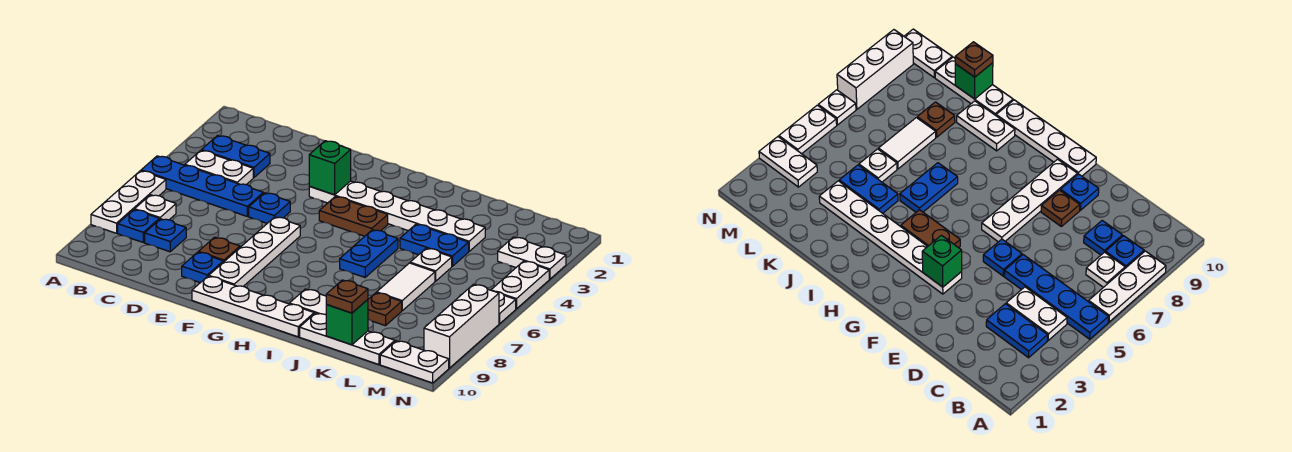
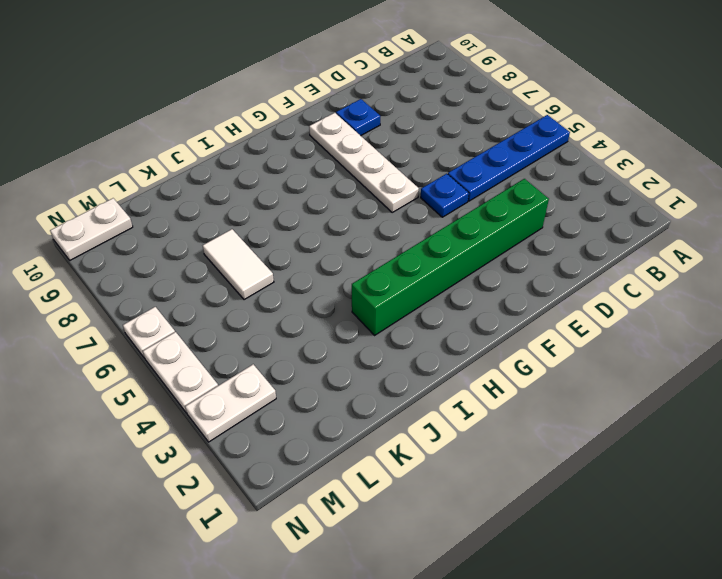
green brick D3:I3 level 1 -> white plate F3:K3 level 1
none -> white plate A6:A8 level 1
none -> blue plate B3:C3 level 1
none -> white plate B4:C4 level 1

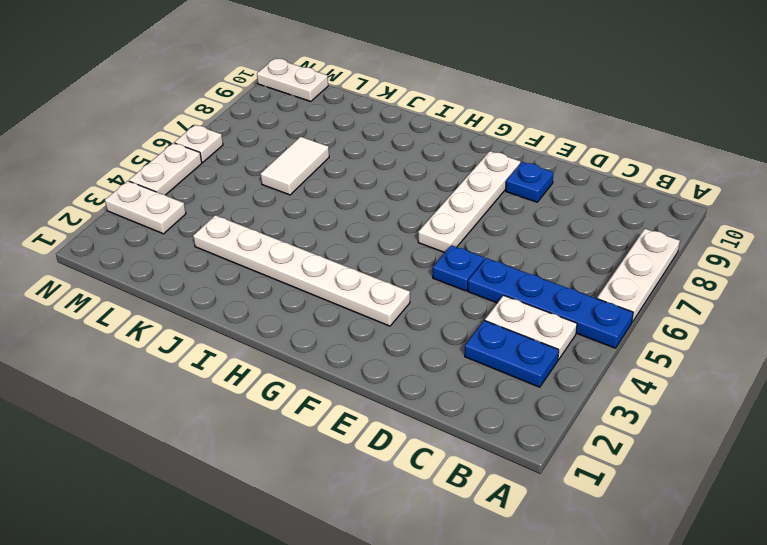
none -> white plate B7 level 1
none -> blue plate B8 level 1
none -> blue plate C8 level 1

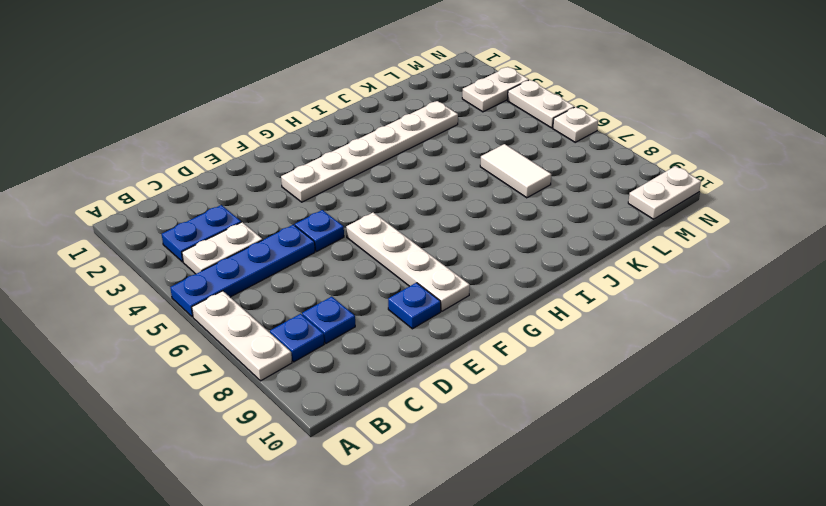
none -> white plate B7 level 1
none -> brown plate E8 level 1
none -> white plate F10:I10 level 1

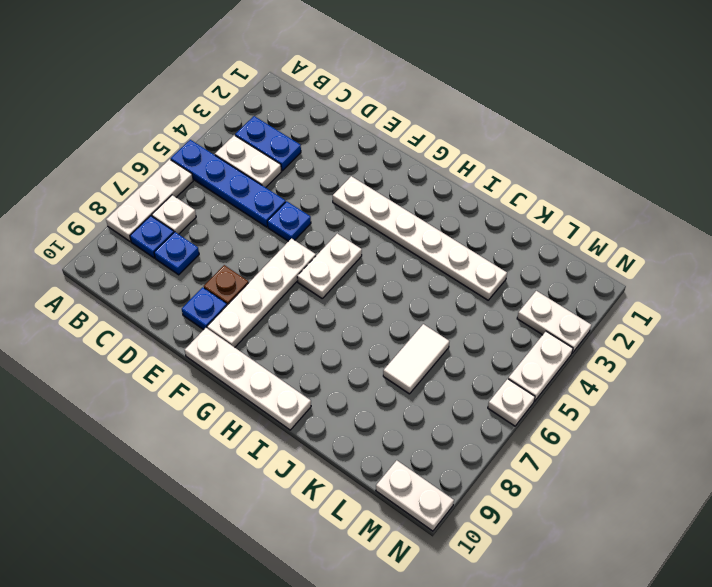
white plate G5:G6 level 1 -> white plate I9:J9 level 1
none -> brown plate G4:H4 level 1
none -> blue plate I5:I6 level 1
none -> blue plate J4:K4 level 1

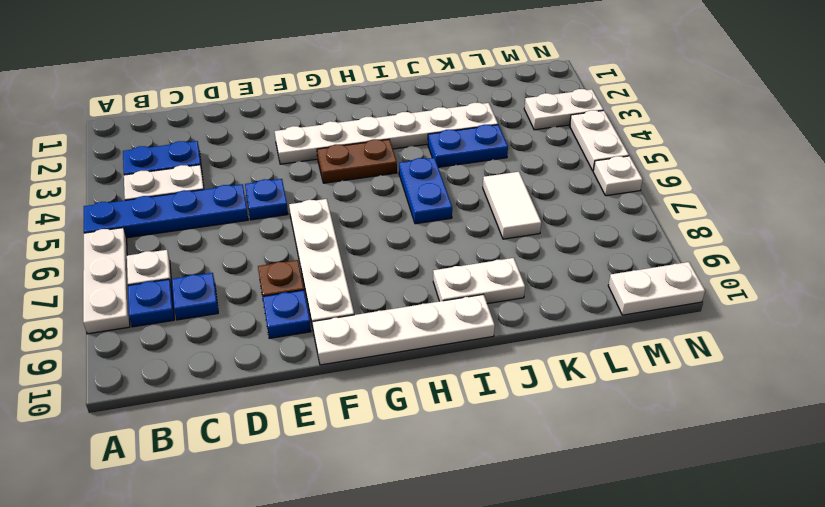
none -> white plate J10:L10 level 1
none -> white plate K5 level 1
none -> brown plate K8 level 1

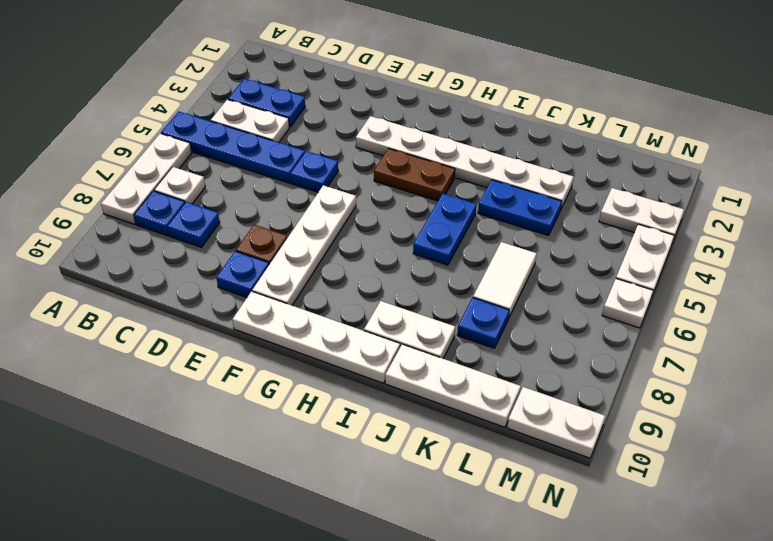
blue plate K8 level 1 -> brown plate K8 level 1
none -> white plate K5 level 1
none -> white brick N7:N9 level 1
none -> green brick F3 level 2

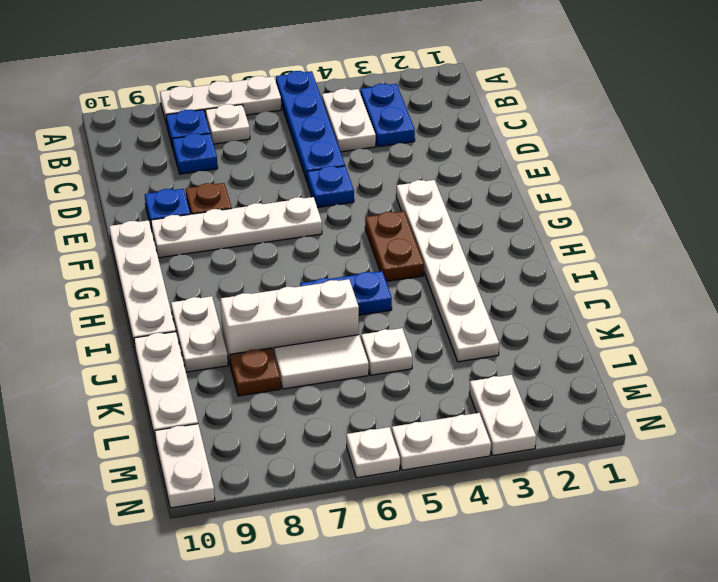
white brick J6:J8 level 1 -> white brick N7:N9 level 1
none -> blue plate J4:K4 level 1
none -> green brick F3 level 2
none -> green brick K10 level 2

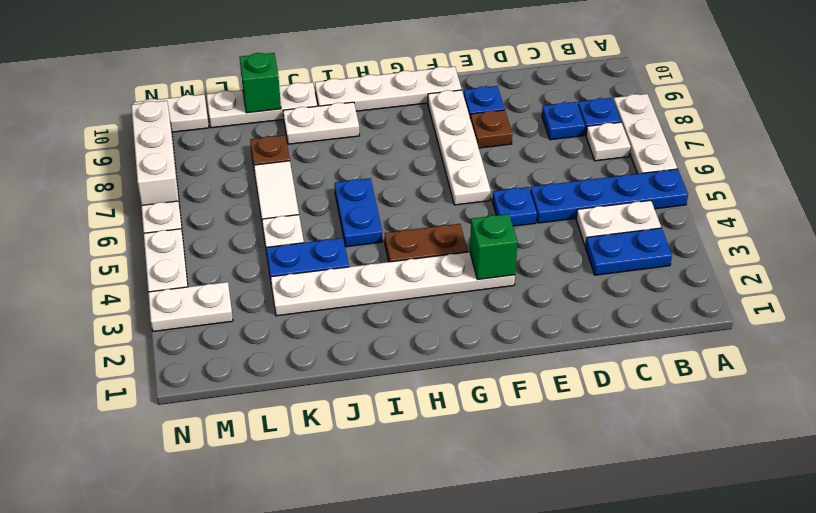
none -> brown plate K10 level 3

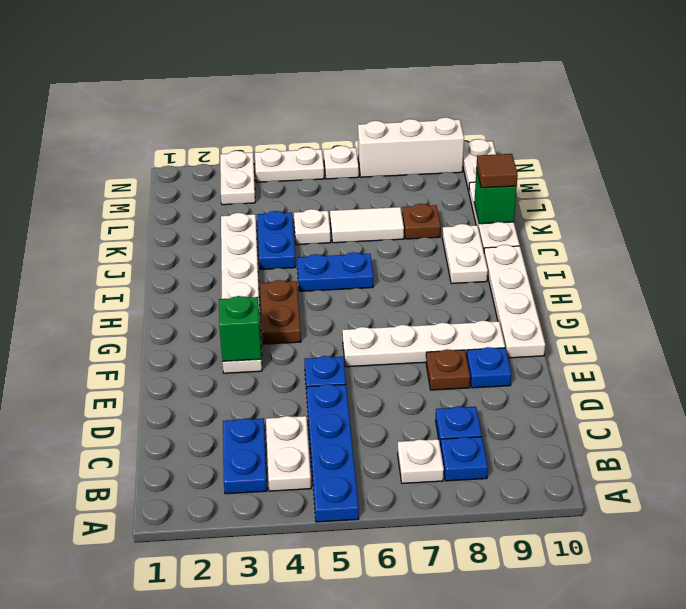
brown tile K10 level 3 -> brown plate K10 level 3
none -> white plate A6:A8 level 1

